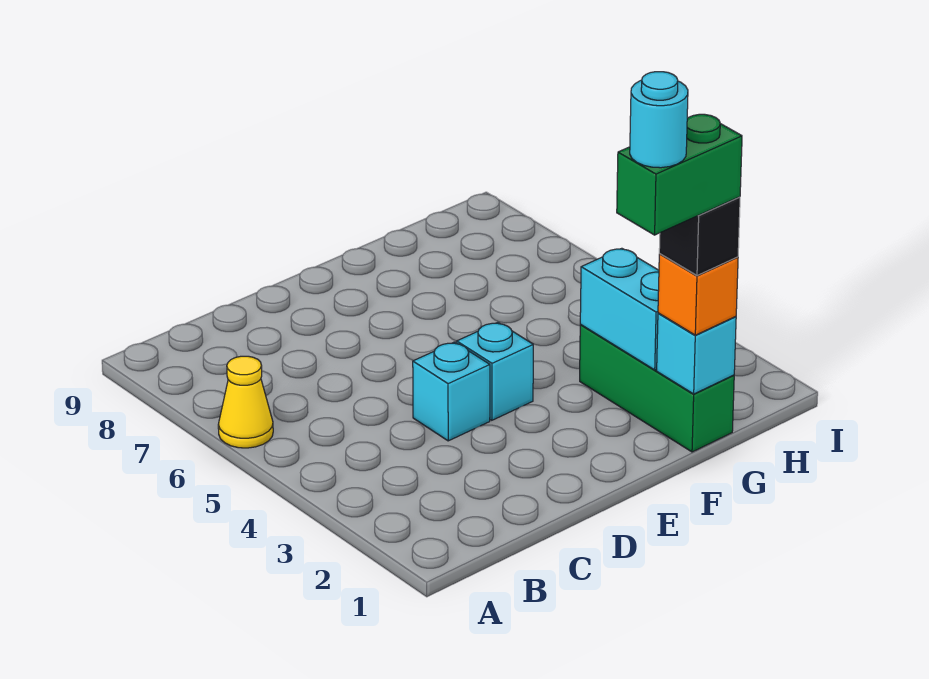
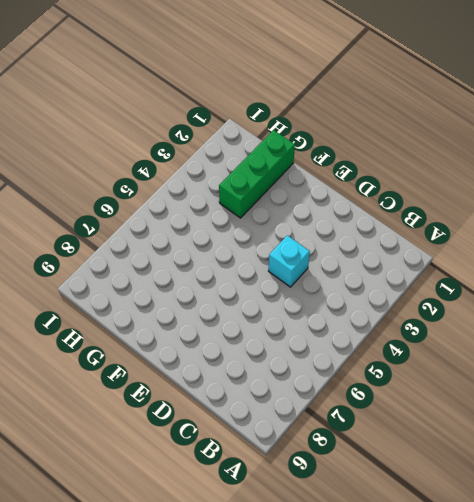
none -> yellow cone A6 level 1
none -> cyan brick E4 level 1

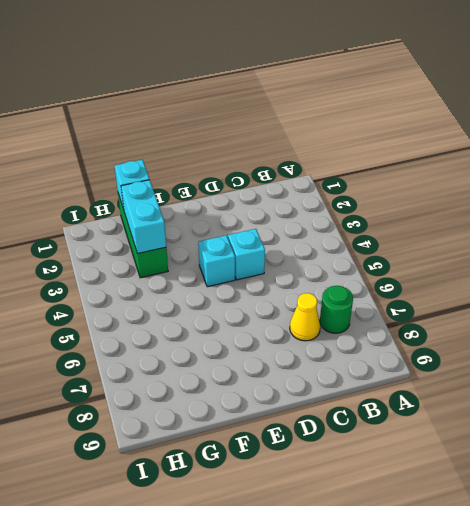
green round brick B7 level 1 -> none
yellow cone C7 level 1 -> yellow cone A6 level 1
none -> orange brick G1 level 3
none -> black brick G1 level 4

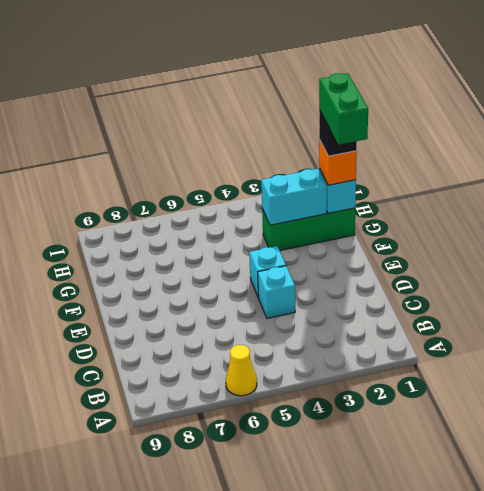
none -> cyan round brick F1 level 6

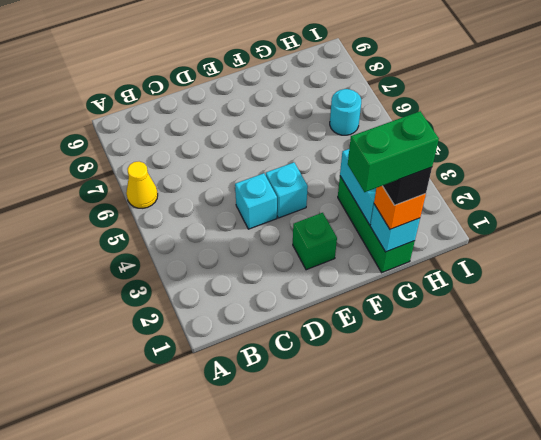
green brick E2 level 1 -> none
cyan round brick H6 level 1 -> cyan round brick F1 level 6

